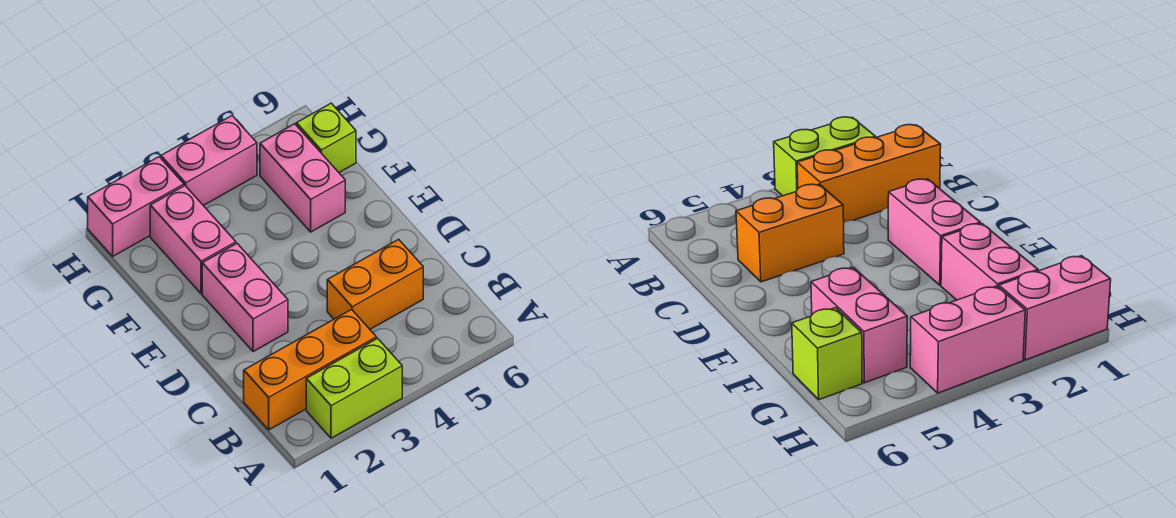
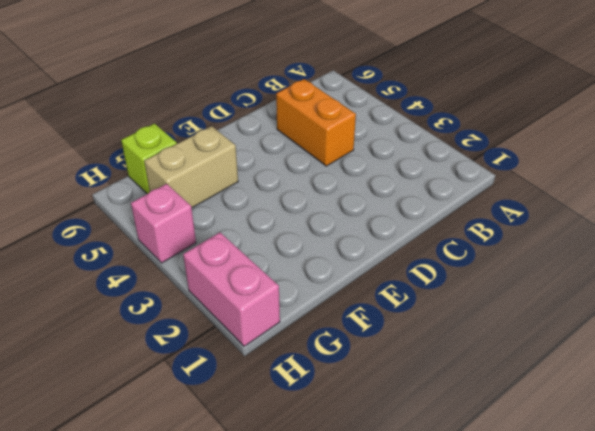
tan brick F5:G5 level 1 -> pink brick F5:G5 level 1
pink brick H4 level 1 -> pink brick H3:H4 level 1
none -> lime brick A2:A3 level 1
none -> orange brick B1:B3 level 1

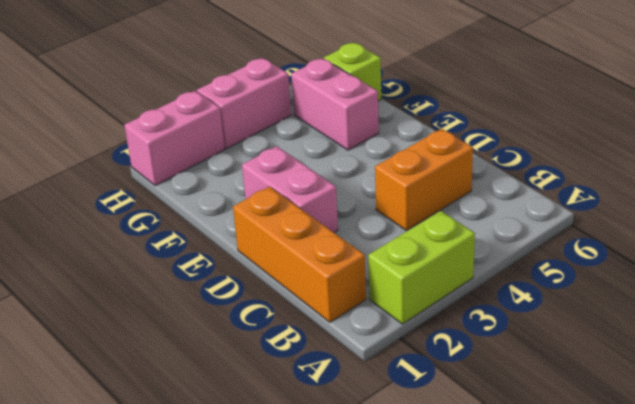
orange brick B1:D1 level 1 -> orange brick B1:B3 level 1
none -> pink brick F2:G2 level 1

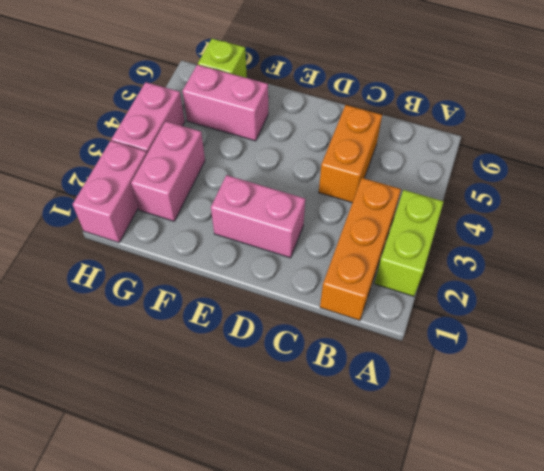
pink brick G2:G3 level 1 -> pink brick F2:G2 level 1

